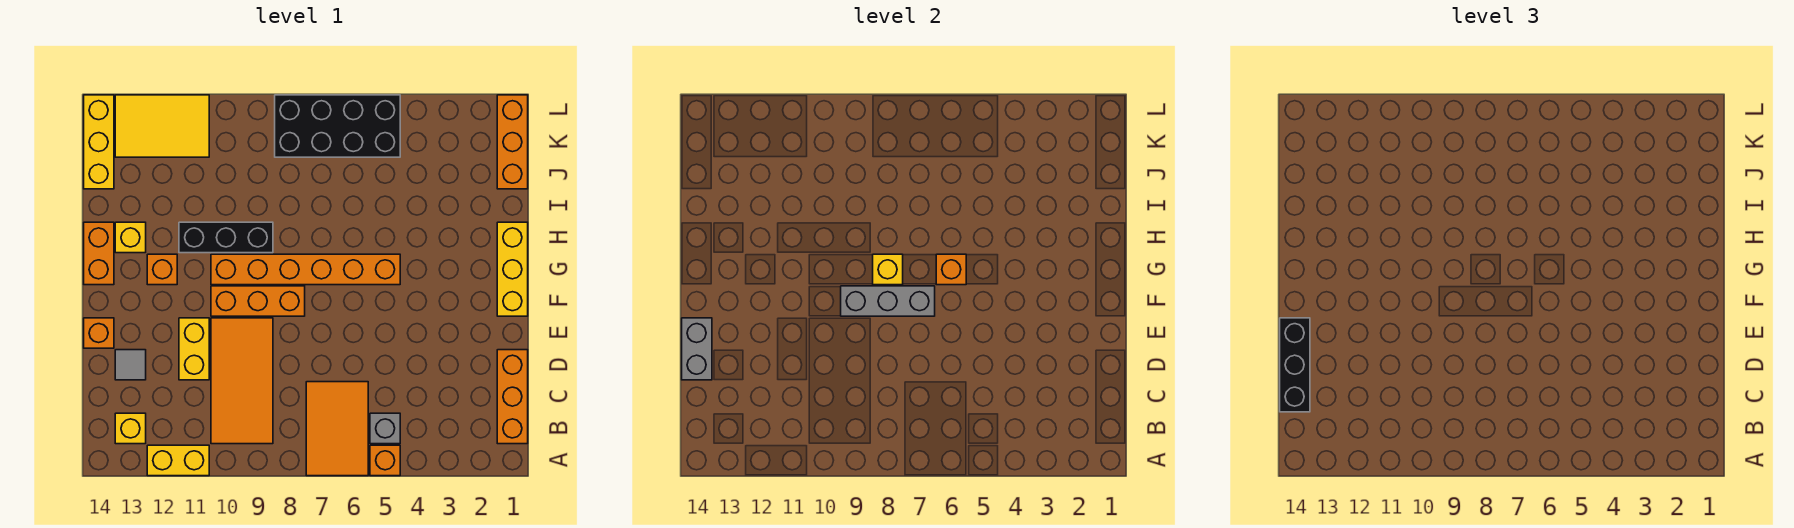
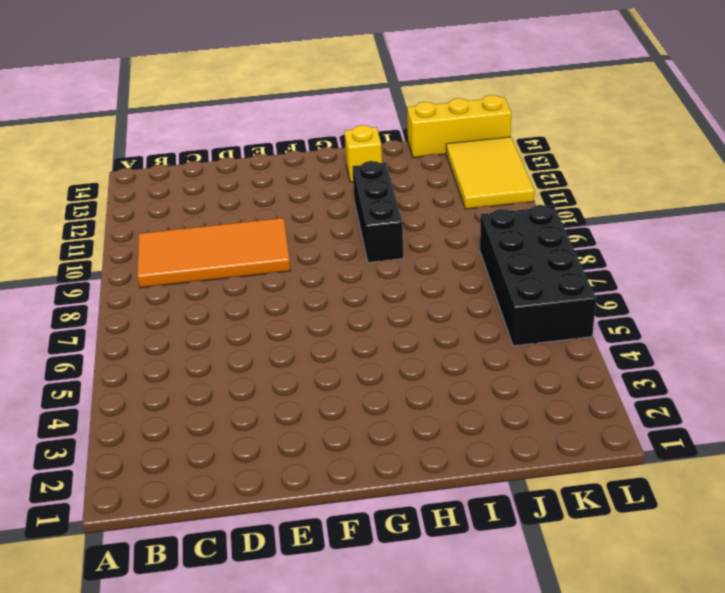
none -> orange brick A5 level 1
none -> orange tile A6:C7 level 1
none -> yellow brick A11:A12 level 1

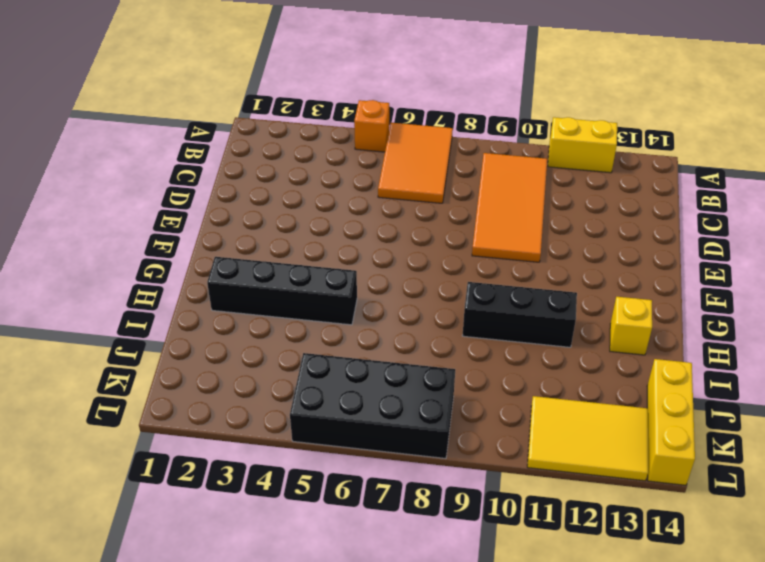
black brick H2:H5 level 1 -> none
none -> orange brick B1:D1 level 1
none -> grey brick B5 level 1
none -> yellow brick B13 level 1

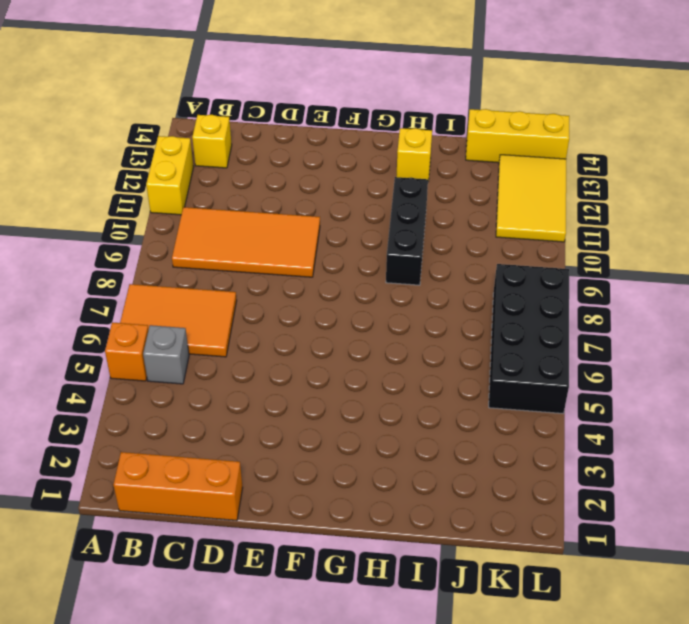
none -> yellow brick D11:E11 level 1
none -> grey tile D13 level 1
none -> orange brick E14 level 1

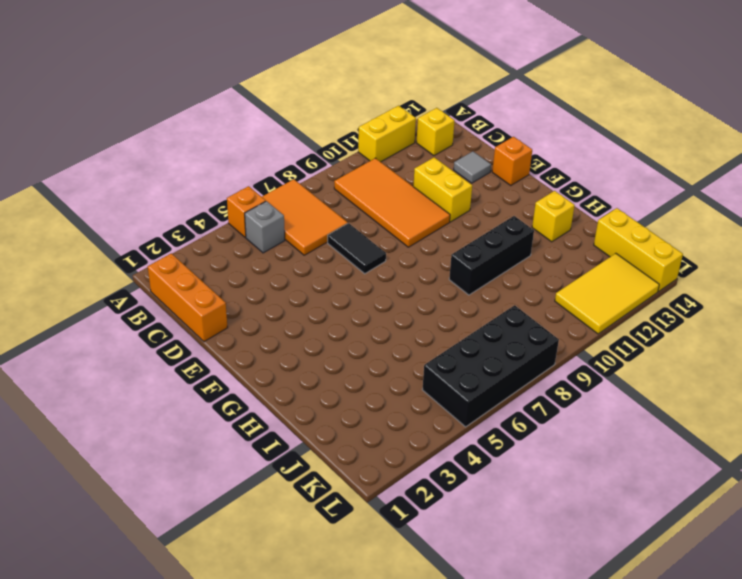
black tile D7:E7 level 1 -> none
none -> yellow brick F1:H1 level 1
none -> orange brick F8:F10 level 1
none -> orange brick G5:G10 level 1

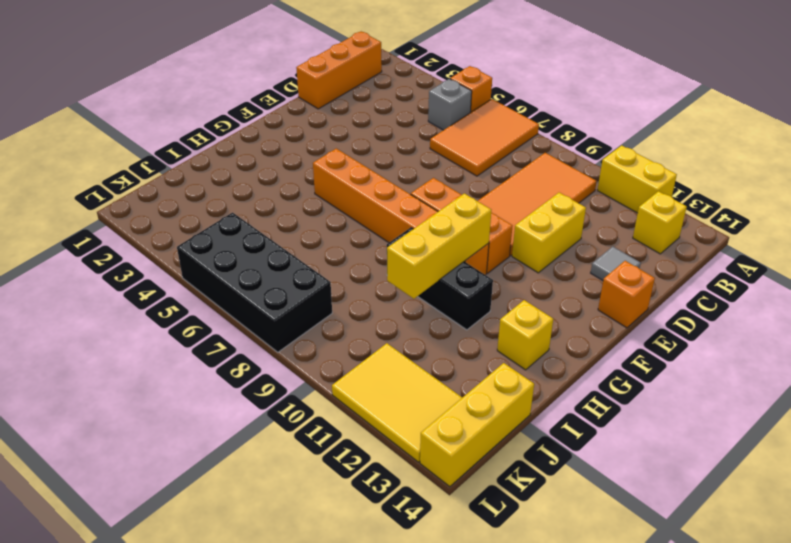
yellow brick G10:I10 level 2 -> yellow brick F1:H1 level 1
none -> orange brick G12 level 1
none -> orange brick G14:H14 level 1
none -> orange brick J1:L1 level 1

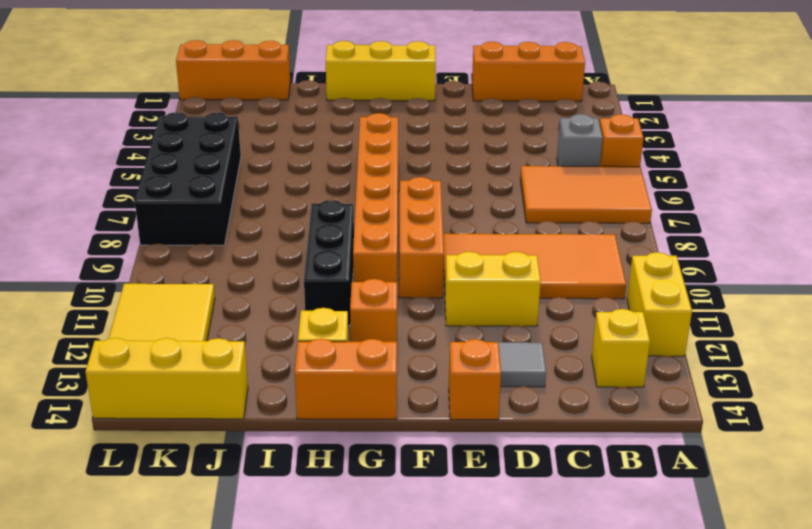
none -> grey brick D14:E14 level 2
none -> grey brick F7:F9 level 2
none -> orange brick G6 level 2

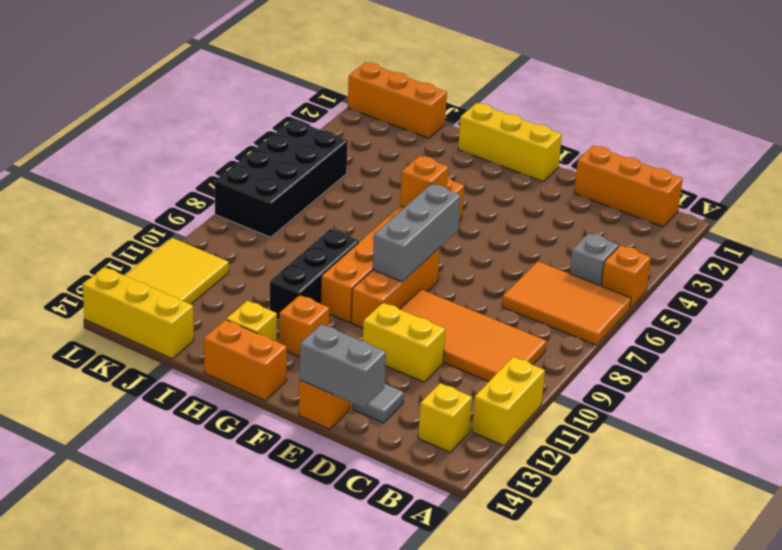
none -> yellow brick G8 level 2
none -> black brick C14:E14 level 3

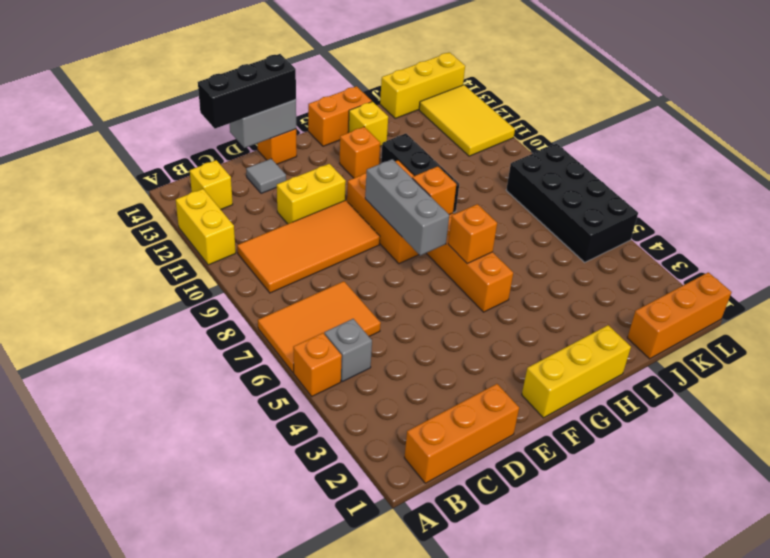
orange brick G8 level 2 -> yellow brick G8 level 2

